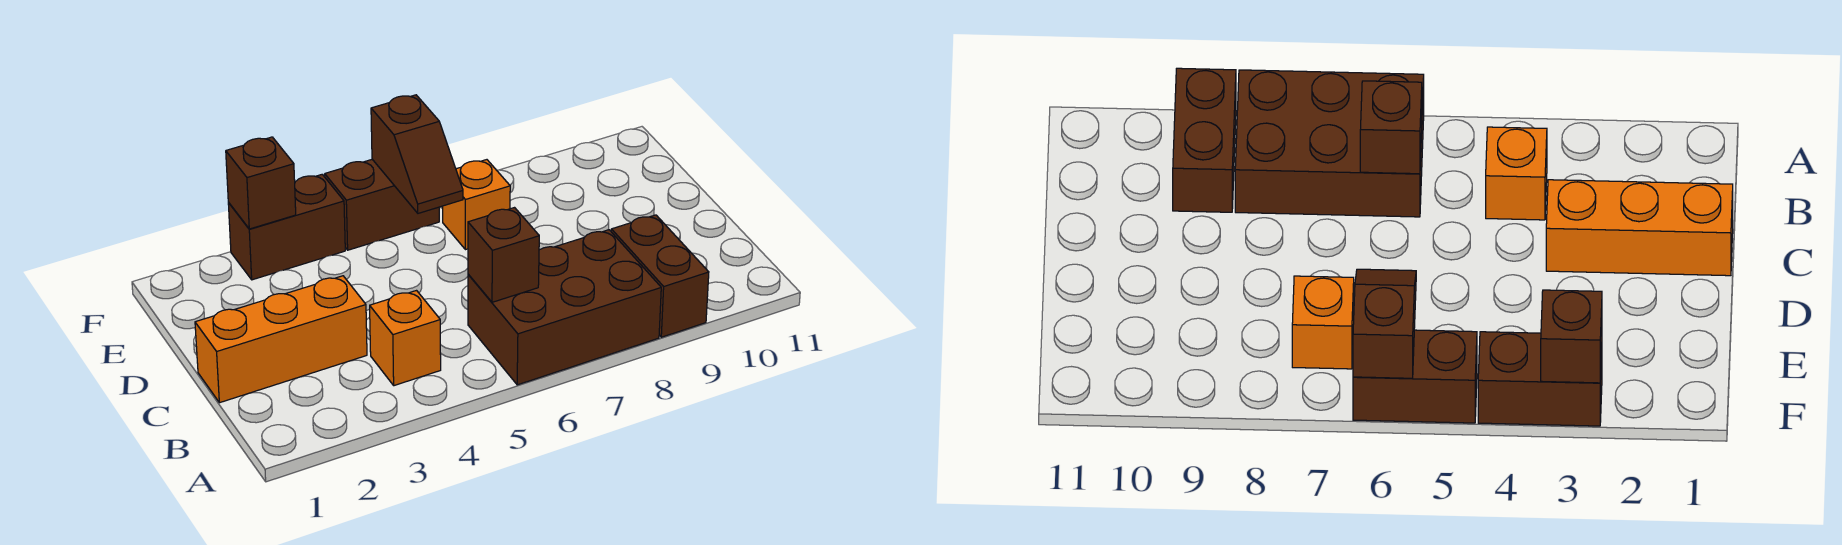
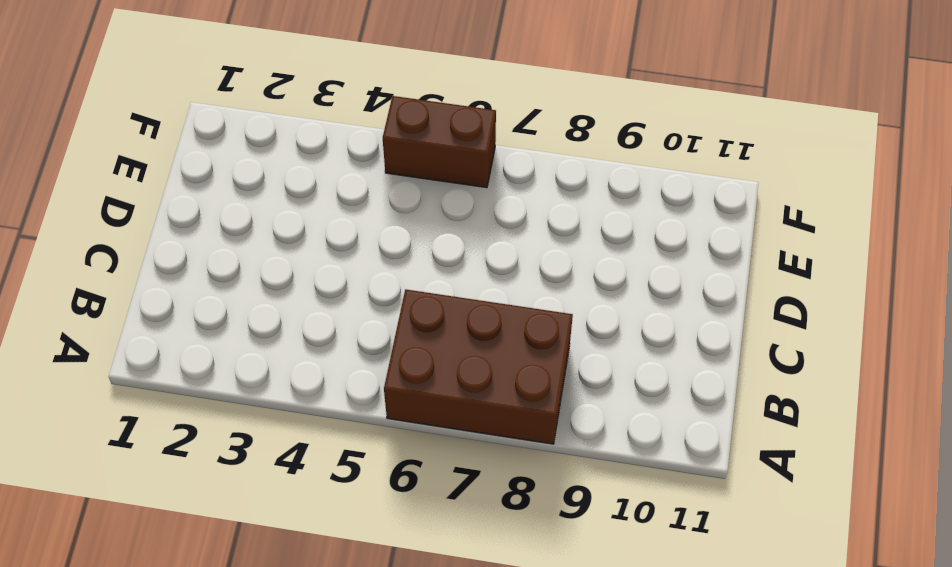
none -> brown brick A9:B9 level 1
none -> orange brick B4 level 1

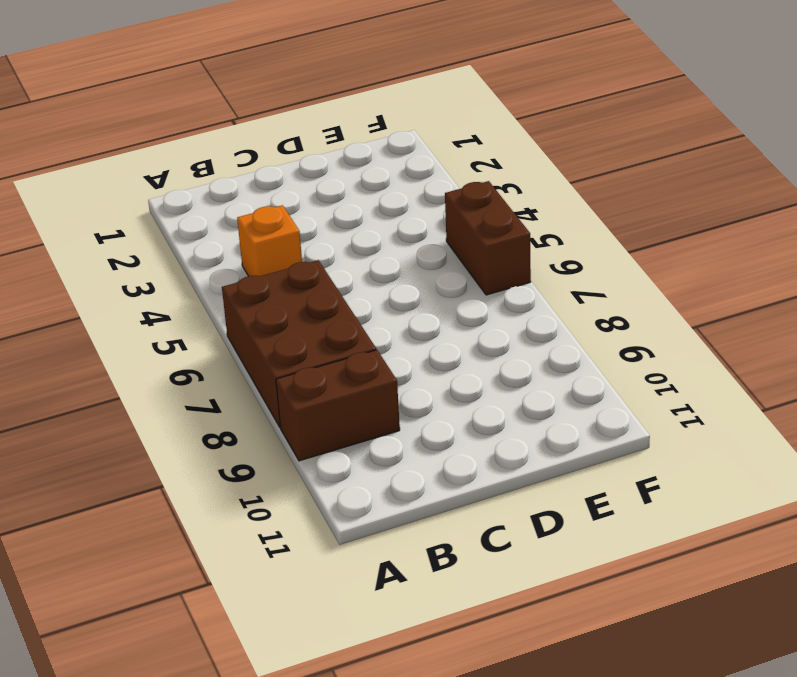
none -> orange brick C1:C3 level 1
none -> orange brick E7 level 1

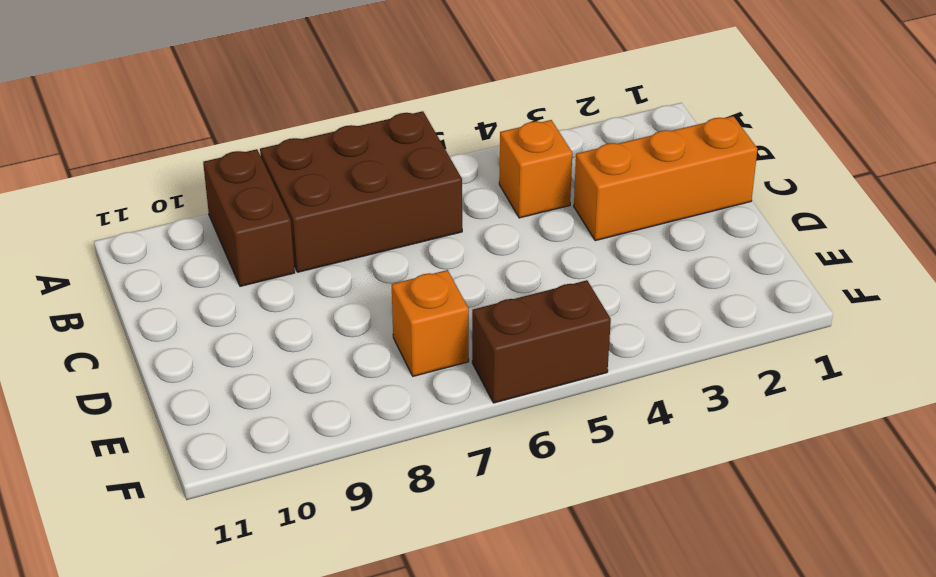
none -> brown brick F3:F4 level 1
none -> brown brick B6 level 2

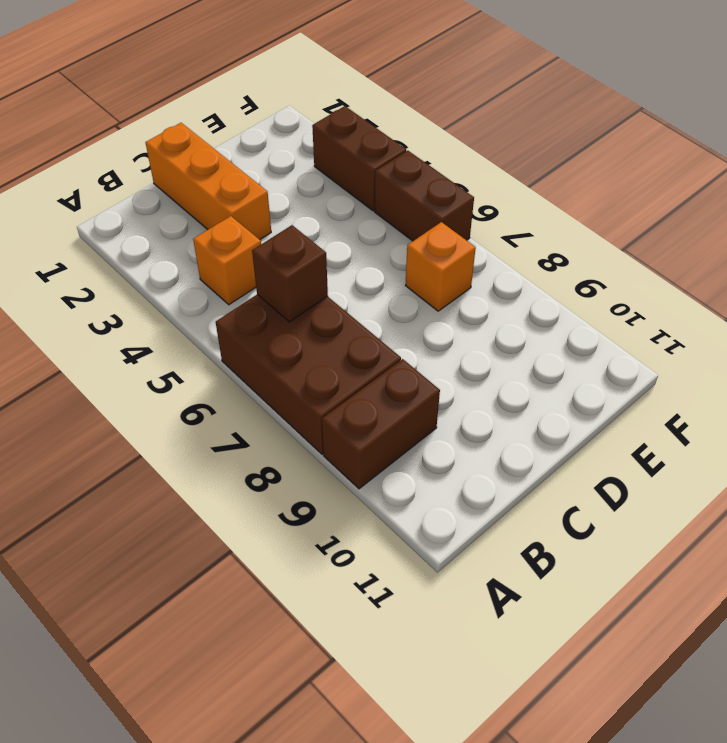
none -> brown slope E6:F6 level 2 top F
none -> brown brick F3 level 2

